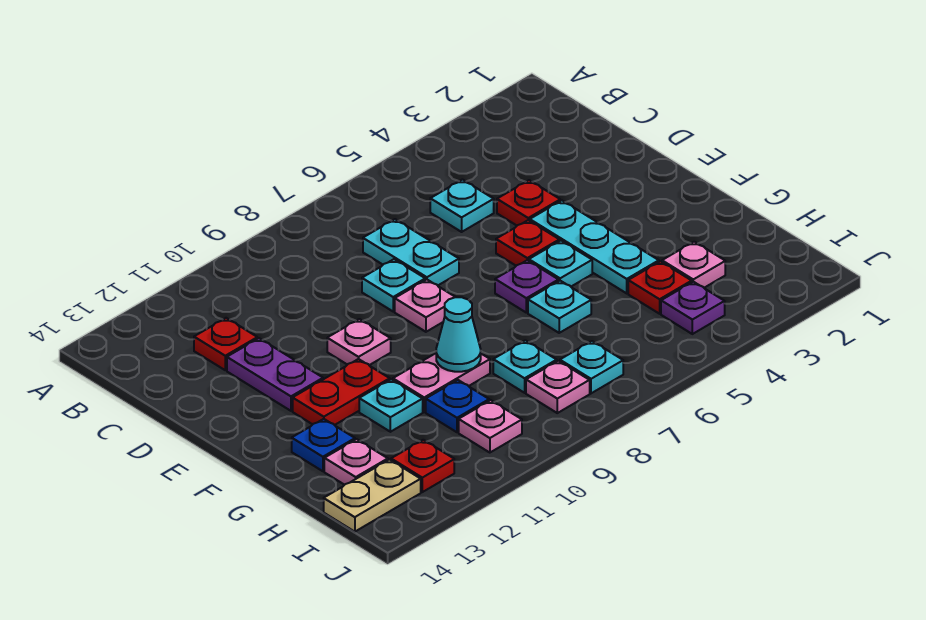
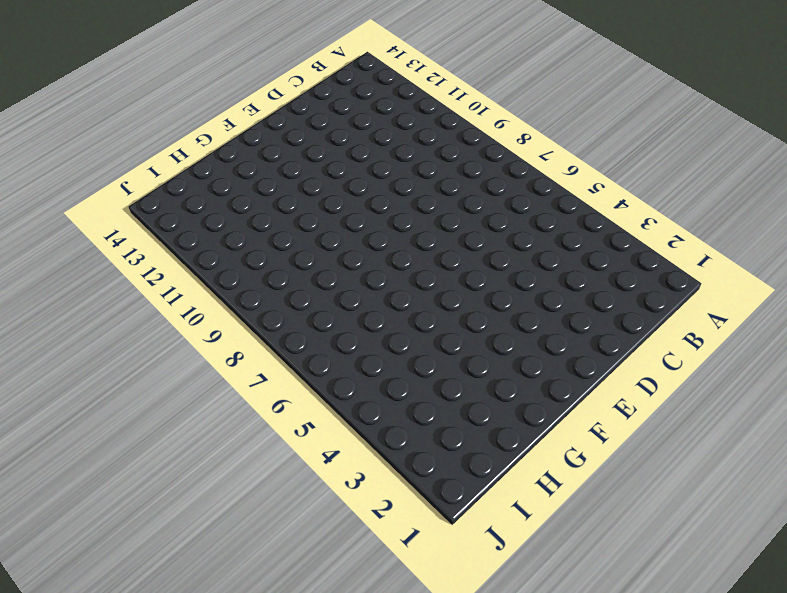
none -> cyan plate C5 level 1
none -> cyan plate C7:D7 level 1
none -> red plate C12 level 1

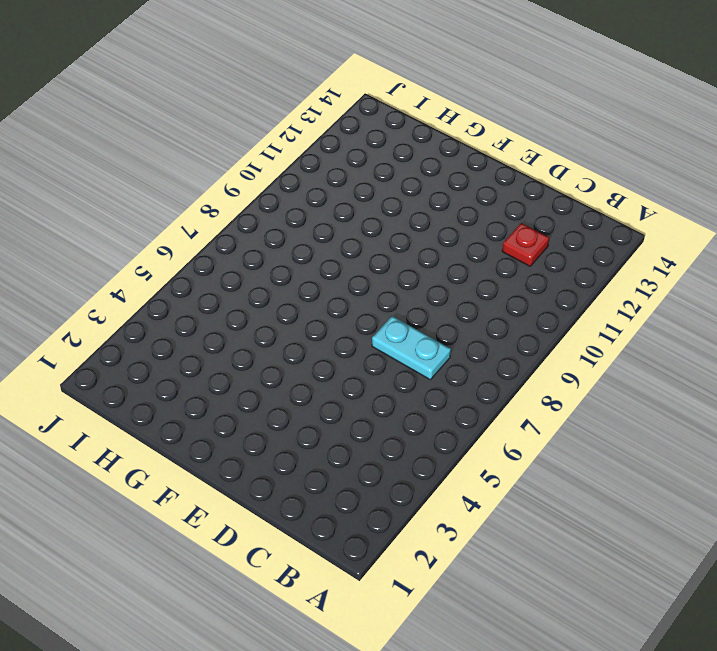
none -> cyan plate C5 level 1
none -> red plate D4 level 1
none -> cyan plate D8 level 1

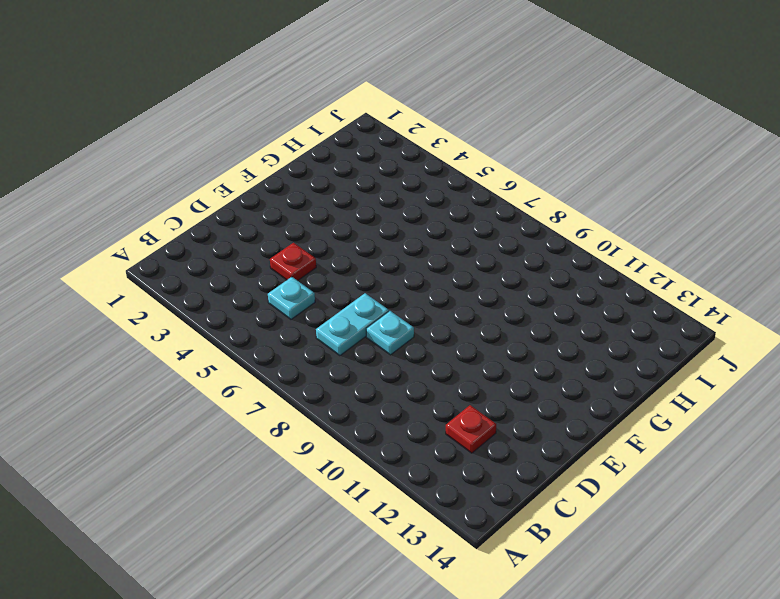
none -> purple plate D12:E12 level 1
none -> cyan plate E4:G4 level 1
none -> red plate E5 level 1

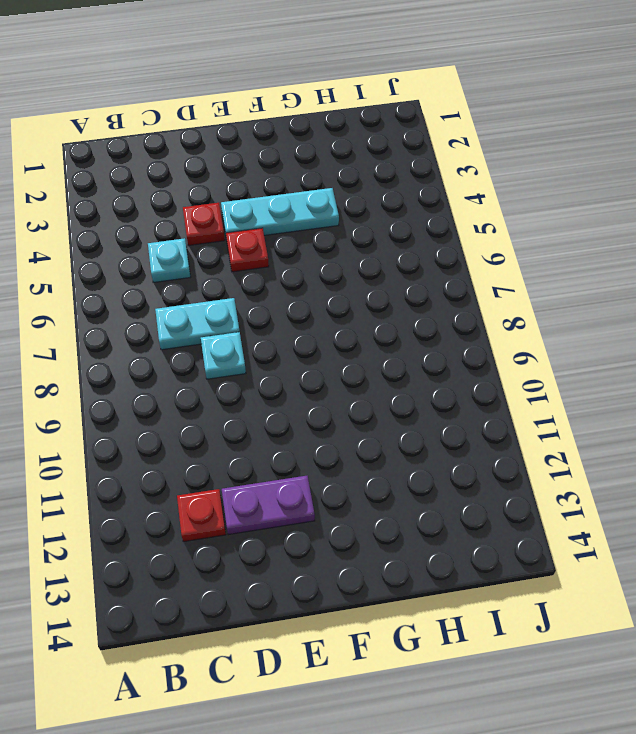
none -> pink plate E8 level 1
none -> pink plate E10 level 1
none -> cyan plate F5 level 1

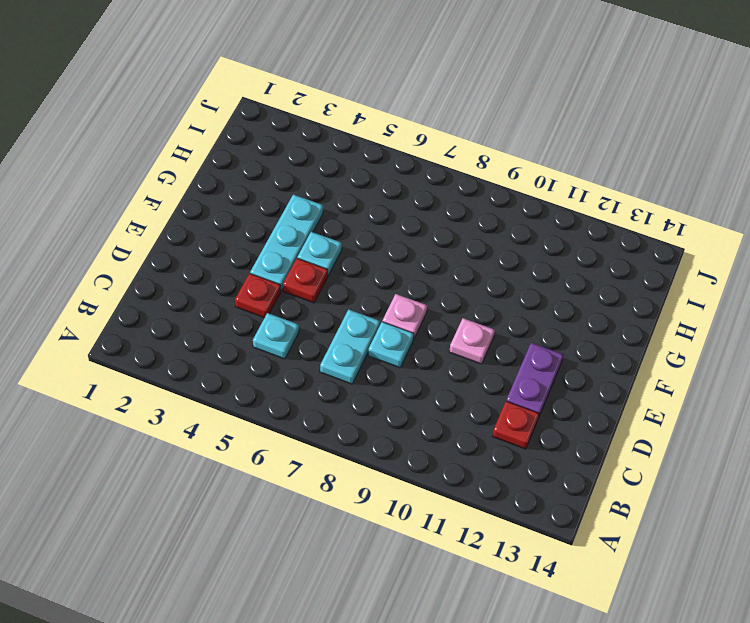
none -> purple plate F6 level 1
none -> red plate F11:F12 level 1
none -> cyan plate G6 level 1

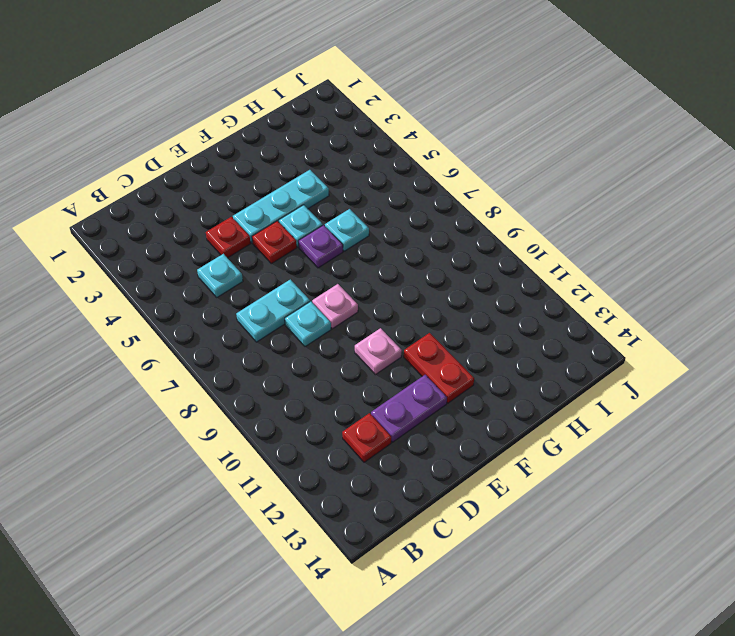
none -> pink plate G9:G10 level 1
none -> cyan plate G11 level 1
none -> blue plate G13 level 1

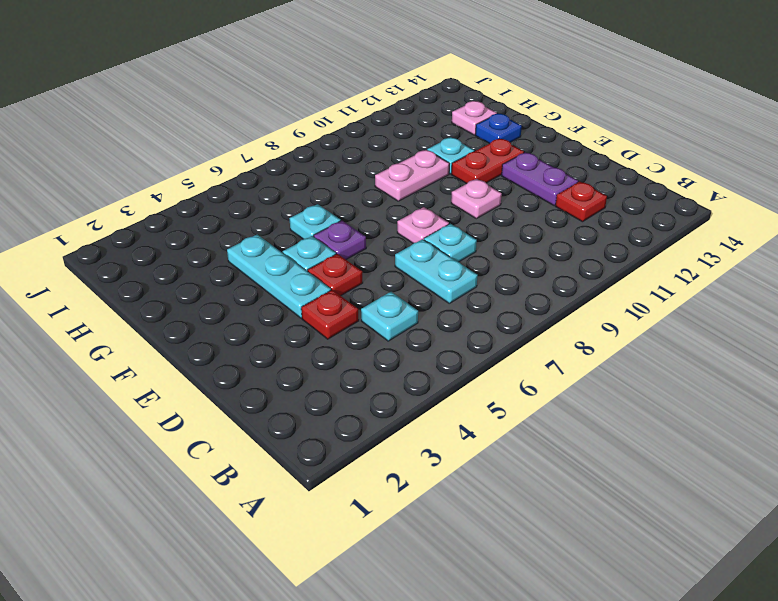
none -> pink plate H3 level 1
none -> red plate H4 level 1
none -> cyan plate H8 level 1

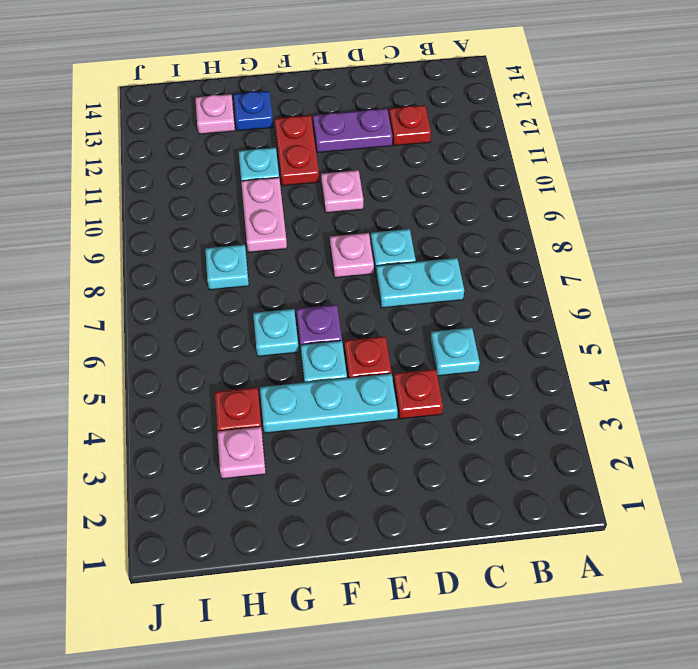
none -> blue plate H10 level 1
none -> purple plate I4 level 1
none -> cyan plate I7 level 1

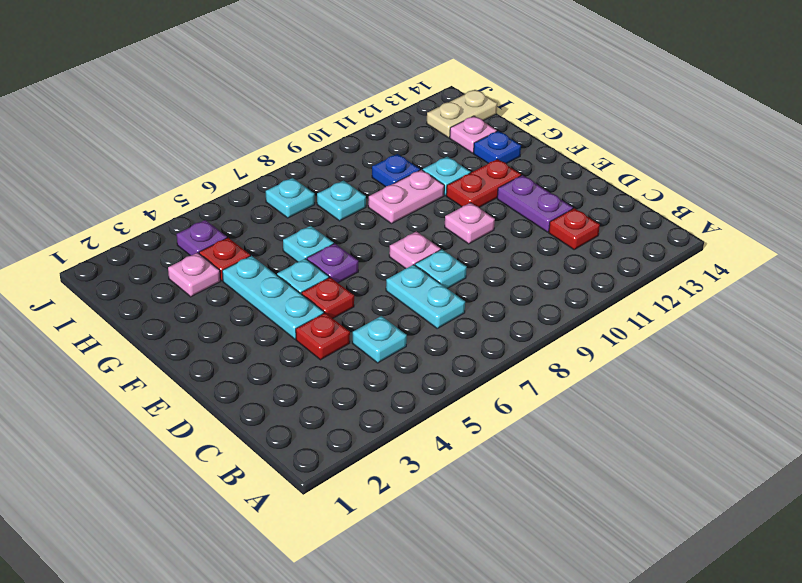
none -> pink plate I8 level 1
none -> pink plate I10 level 1
none -> red plate I12 level 1

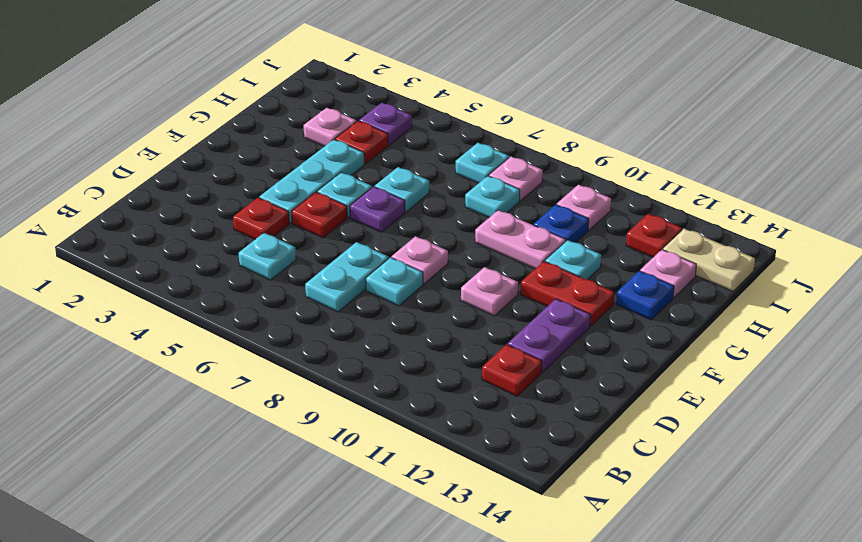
none -> cyan cone G9 level 2

